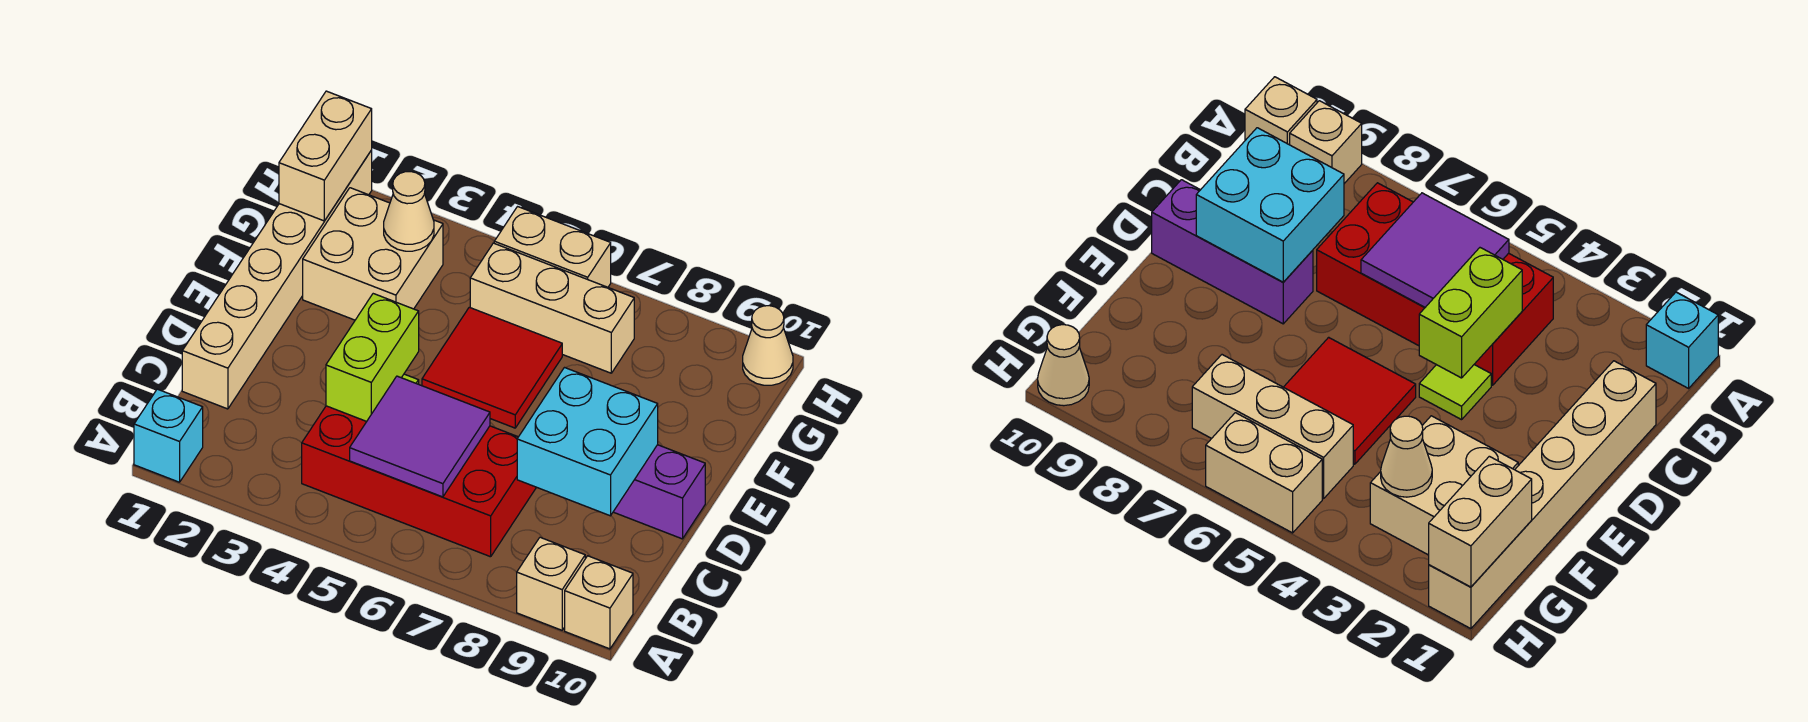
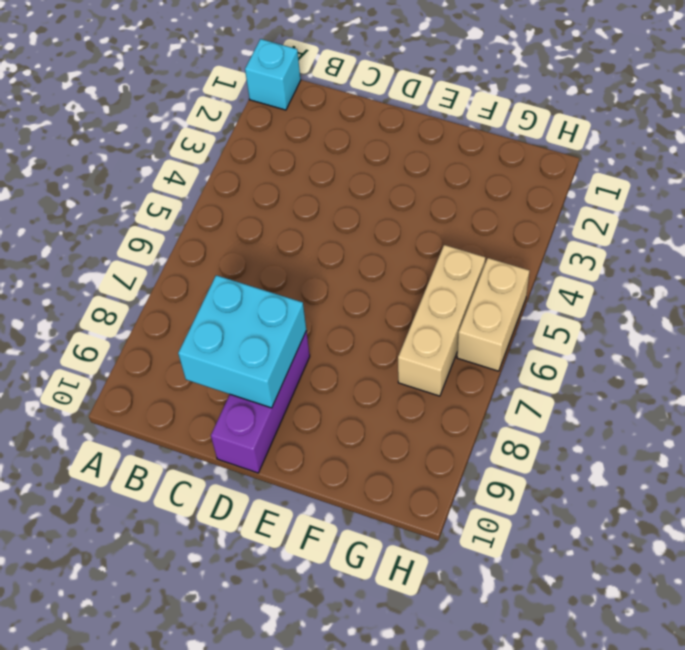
none -> tan brick A9 level 1
none -> tan brick A10 level 1
none -> red brick B4:C7 level 1

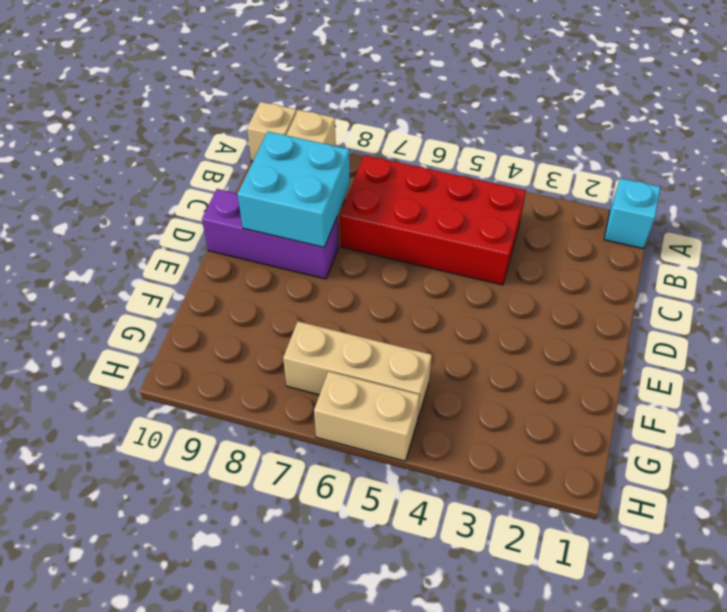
none -> tan brick C1:H1 level 1
none -> lime tile D4 level 1
none -> red tile E5:F6 level 1

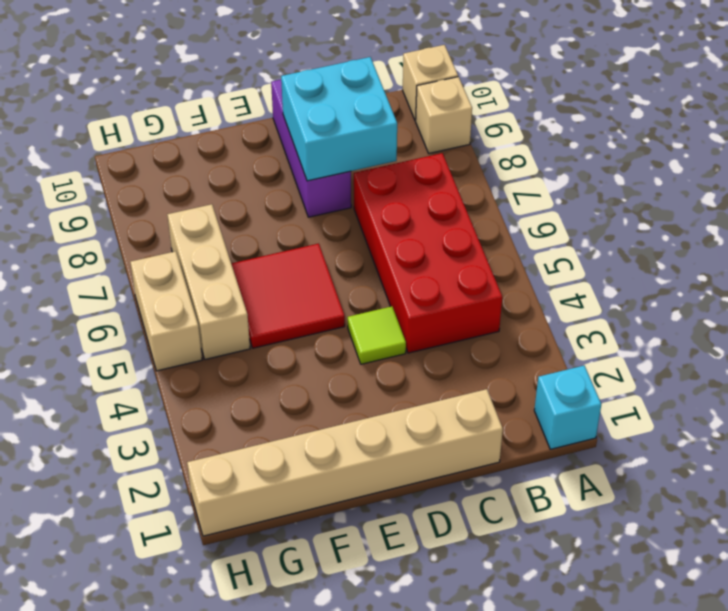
none -> tan brick F2:G3 level 1
none -> tan cone H10 level 1
none -> purple tile B5:C6 level 2

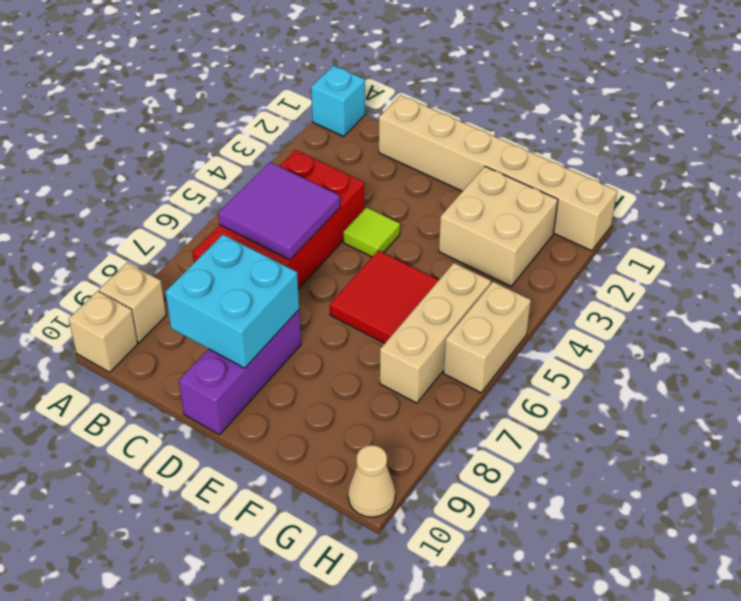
none -> lime brick C4:D4 level 2
none -> tan brick G1:H1 level 2
none -> tan cone G3 level 2

